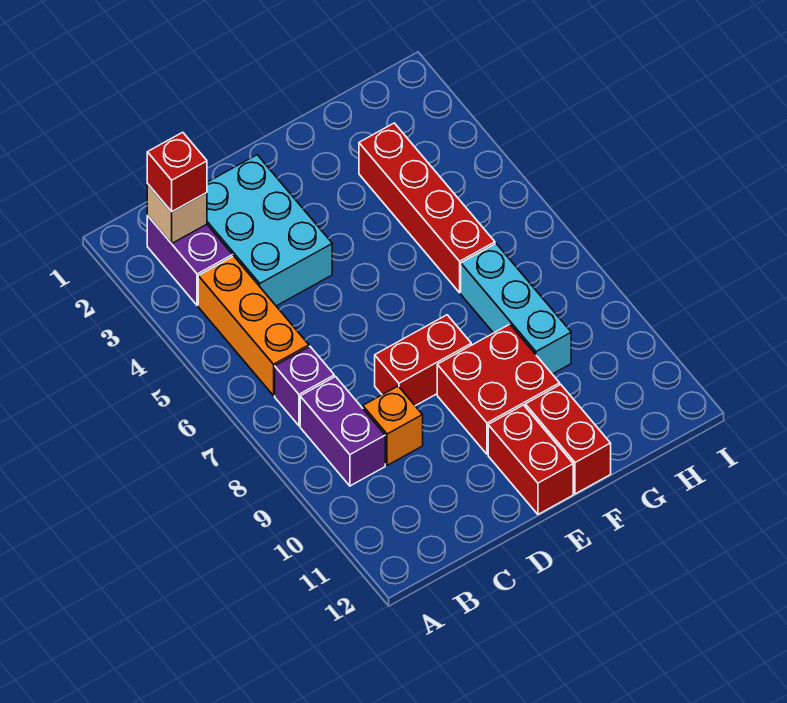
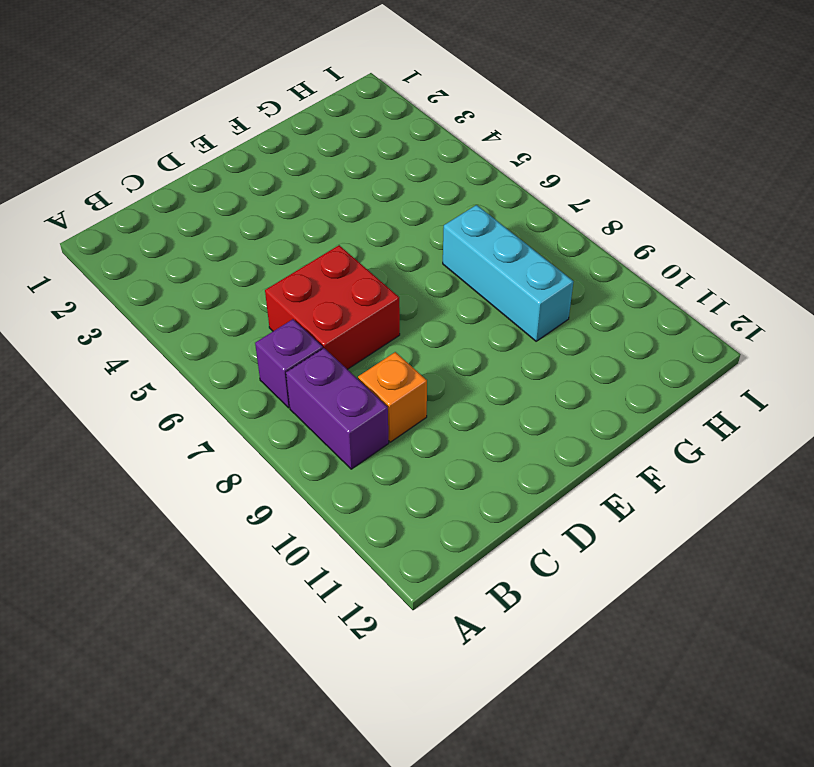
red brick C6:D7 level 1 -> red brick E9:F10 level 1
none -> purple brick B2:B3 level 1
none -> orange brick B4:B6 level 1
none -> cyan brick C2:D4 level 1

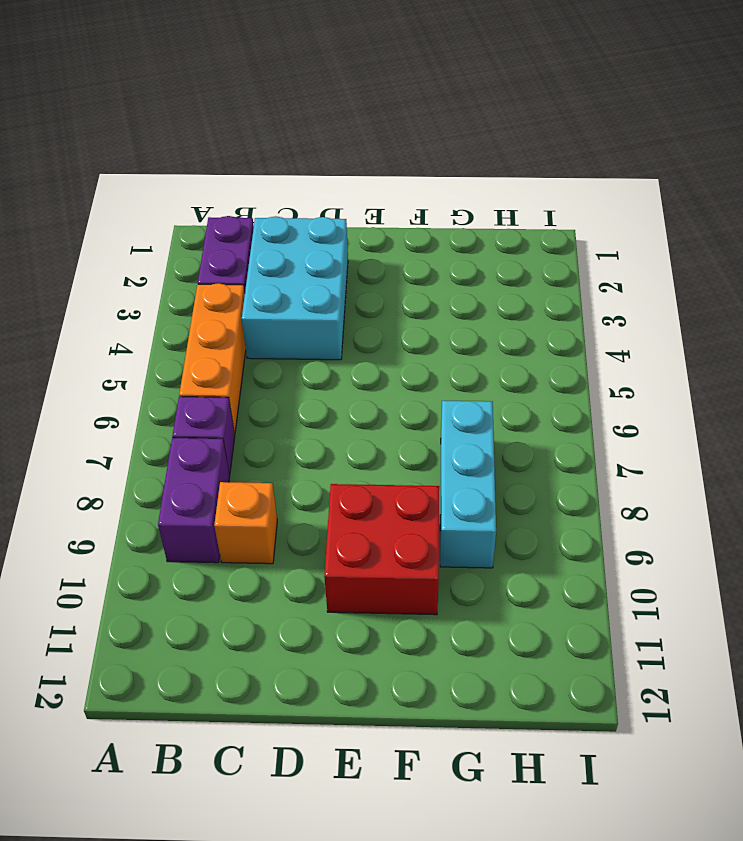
none -> red brick D8:E8 level 1
none -> red brick E11:E12 level 1
none -> red brick F11:F12 level 1

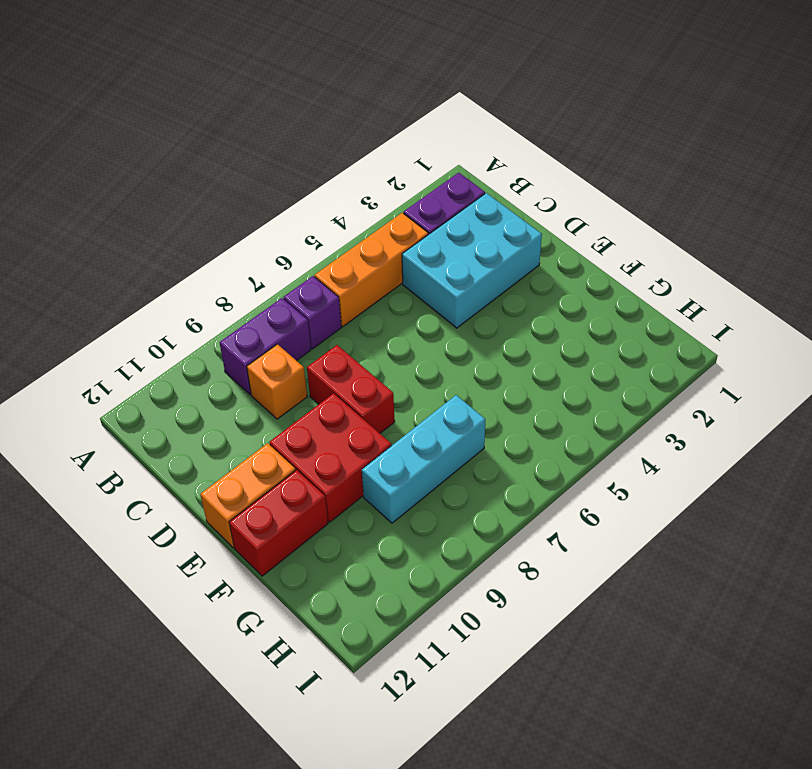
orange brick E11:E12 level 1 -> red brick E11:E12 level 1
none -> red brick G3:G6 level 1
none -> tan brick B2 level 2
none -> red brick B2 level 3

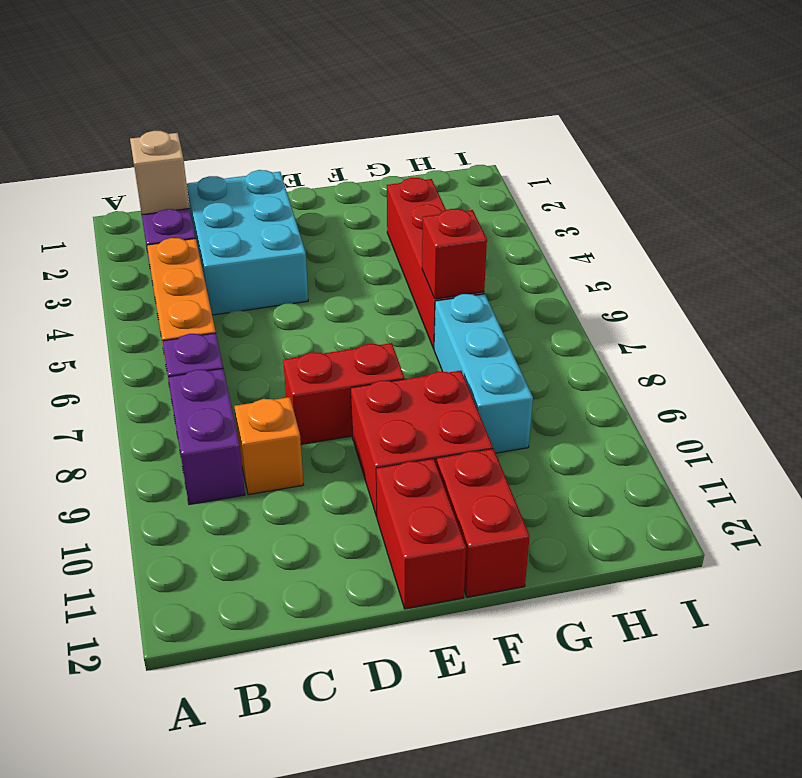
red brick G6 level 2 -> red brick B2 level 3

